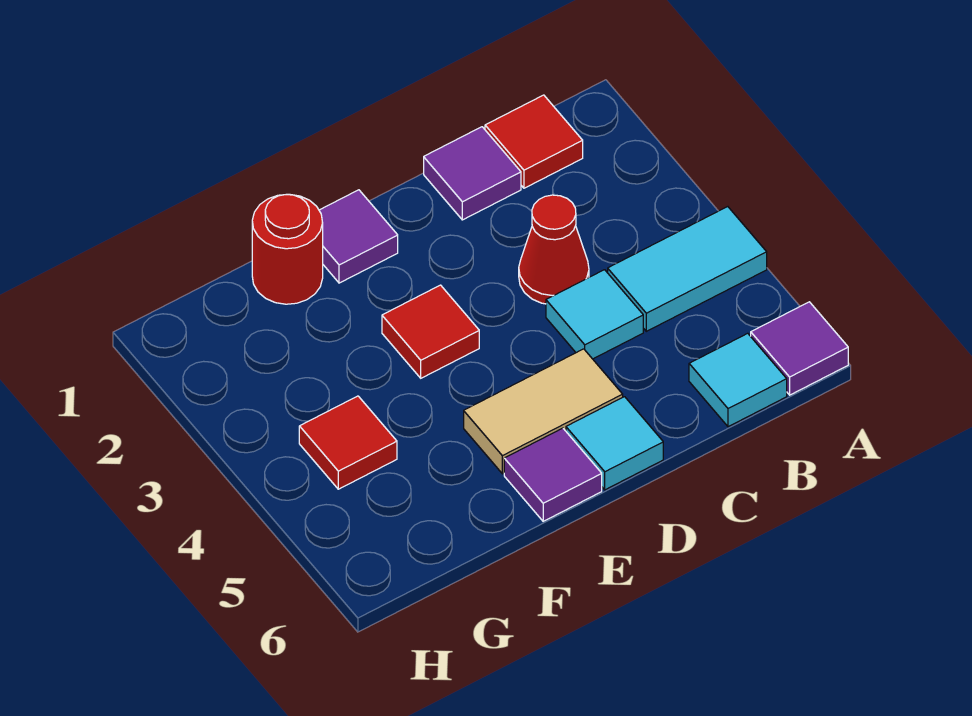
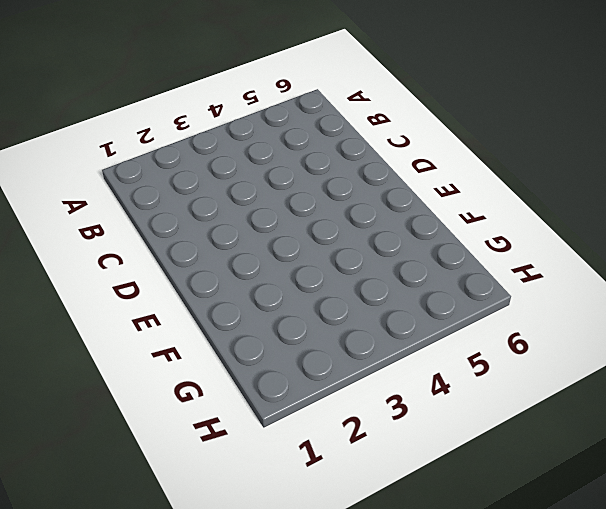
none -> cyan tile A4:B4 level 1
none -> purple tile A6 level 1
none -> red tile B1 level 1

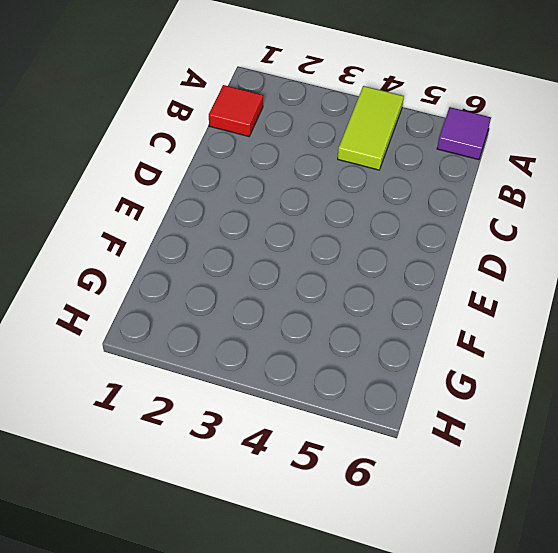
lime tile A4:B4 level 1 -> cyan tile A4:B4 level 1
none -> cyan tile B6 level 1
none -> purple tile C1 level 1
none -> red cone C3 level 1

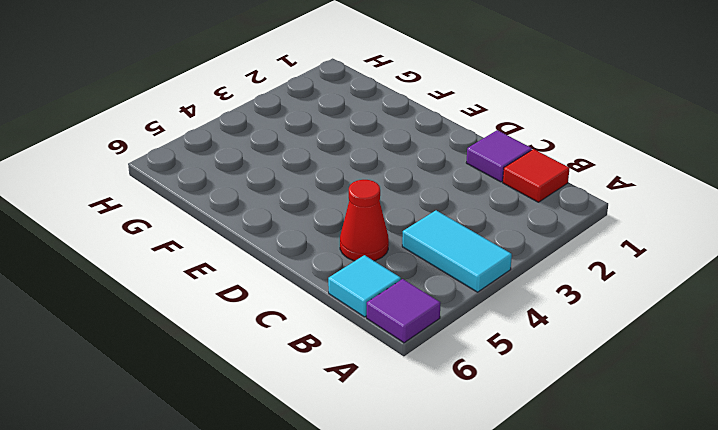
red cone C5 level 1 -> red cone C3 level 1
none -> cyan tile C4 level 1
none -> tan tile D5:E5 level 1
none -> cyan tile D6 level 1

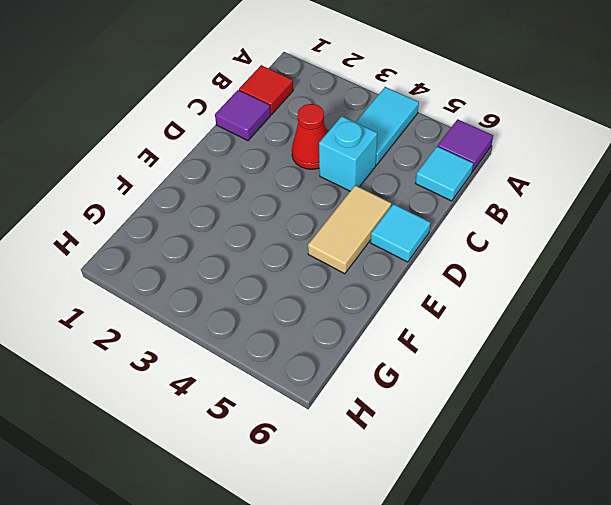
cyan brick C4 level 1 -> cyan tile C4 level 1
none -> purple tile E1 level 1
none -> red tile E3 level 1
none -> purple tile E6 level 1

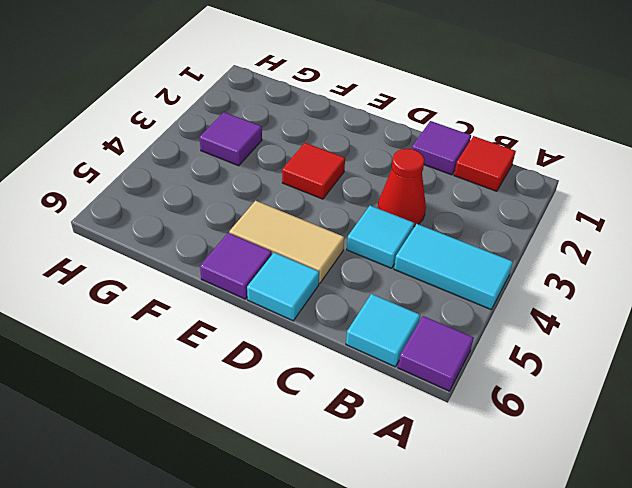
purple tile G3 level 1 -> purple tile E1 level 1
none -> red round brick F1 level 1
none -> red tile G4 level 1

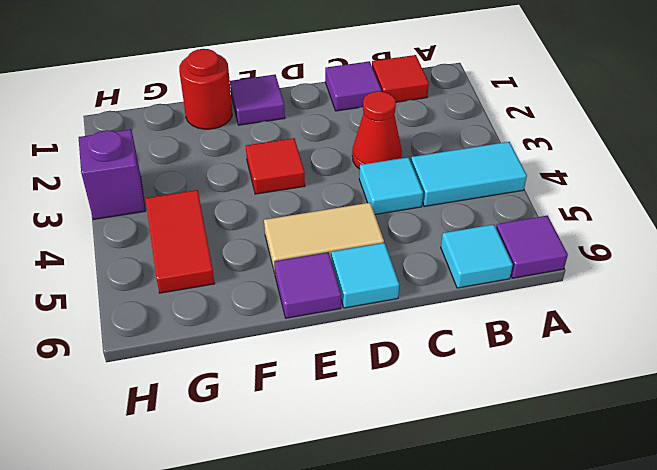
red tile G4:G5 level 1 -> red tile G4 level 1
purple brick H3 level 1 -> none

